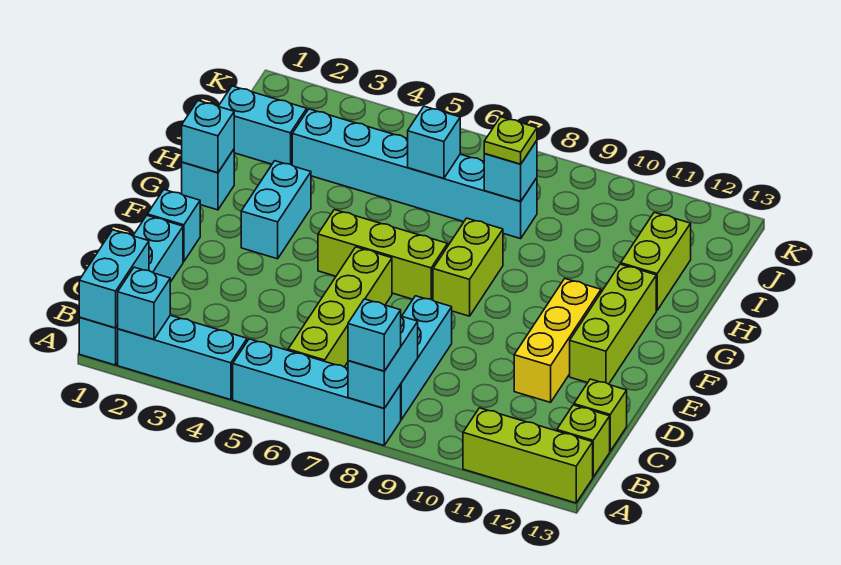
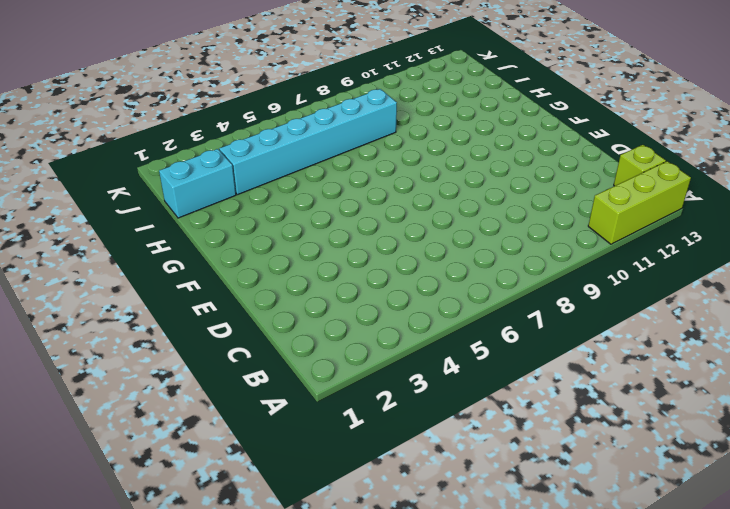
none -> cyan brick A1:D1 level 1
none -> cyan brick A2:A4 level 1
none -> cyan brick A5:A8 level 1

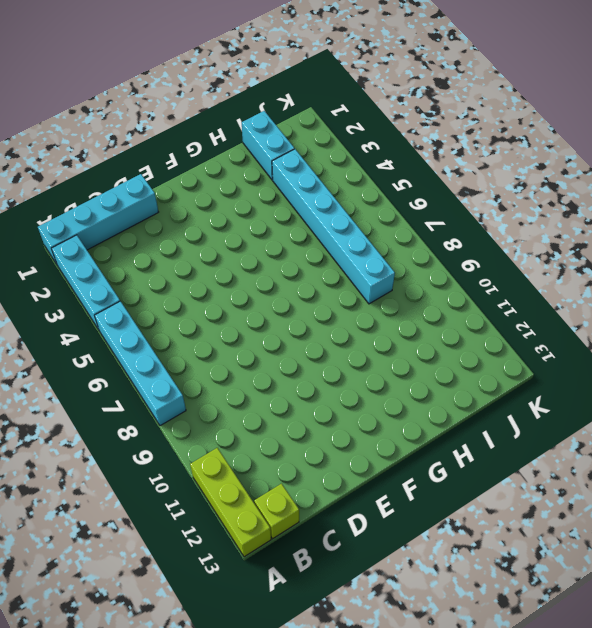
none -> lime brick B6:E6 level 1
none -> cyan brick B8:D8 level 1
none -> lime brick C13 level 1

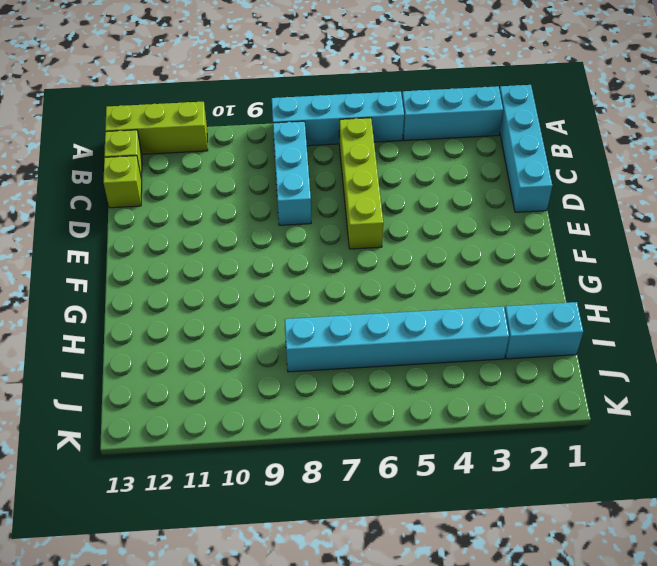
none -> yellow brick D11:F11 level 1
none -> cyan brick E1 level 1
none -> lime brick E12:G12 level 1

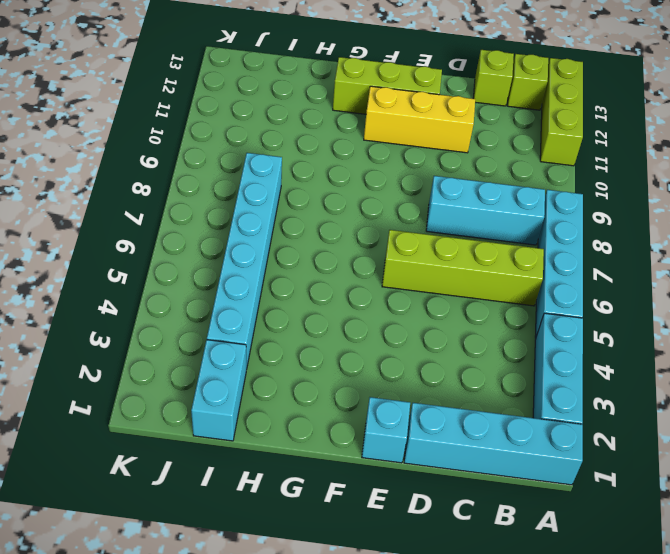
none -> cyan brick F3:G3 level 1
none -> lime brick F5:F7 level 1
none -> lime brick F8:G8 level 1

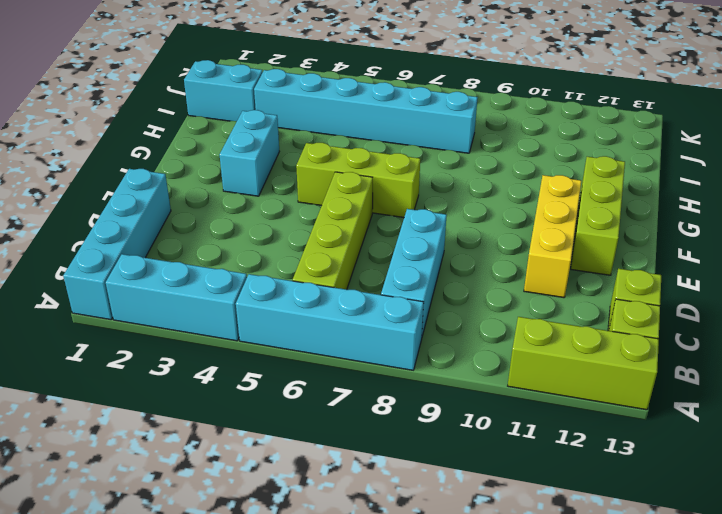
none -> cyan brick E1 level 1
none -> lime brick F8:G8 level 1
none -> cyan brick G1 level 1

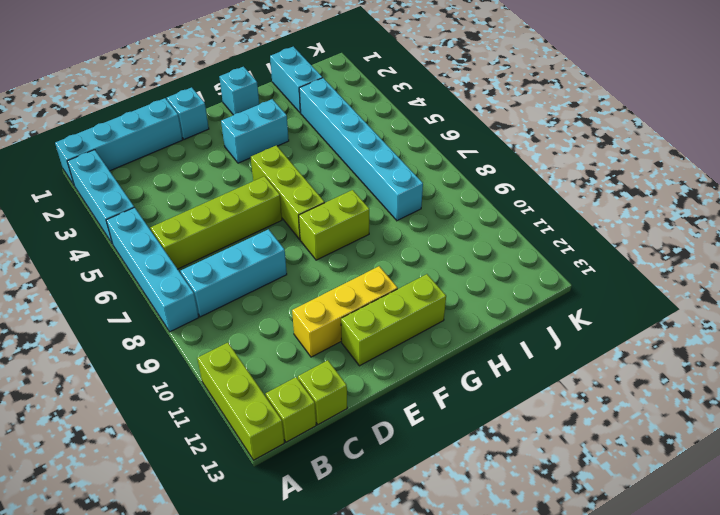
none -> lime brick H12:I12 level 1
none -> cyan brick A1:B1 level 2
none -> cyan brick A2 level 2

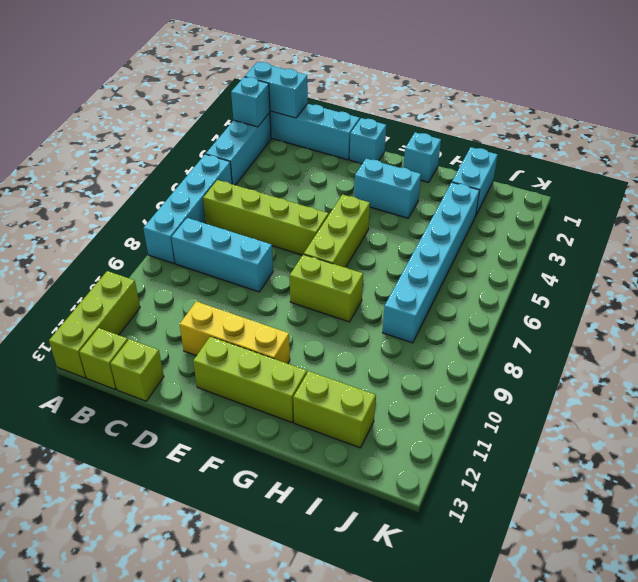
none -> cyan brick A8:B8 level 2
none -> cyan brick G1 level 2
none -> cyan brick I6 level 2

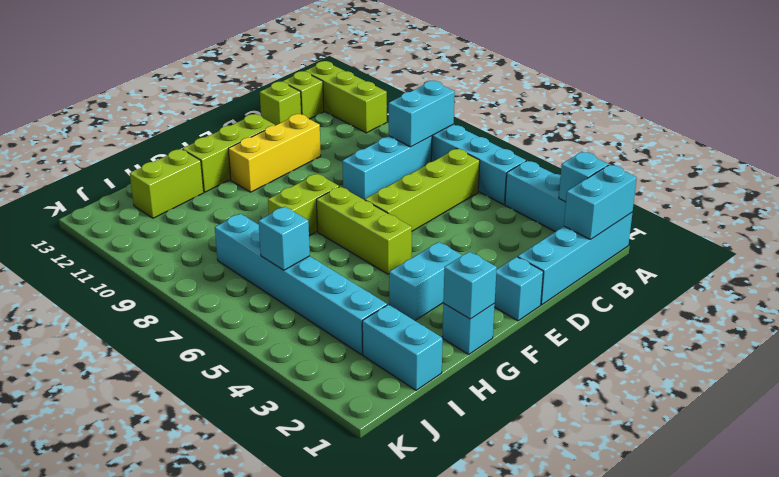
none -> cyan brick I8 level 2
none -> cyan brick A8 level 3
none -> lime plate I8 level 3

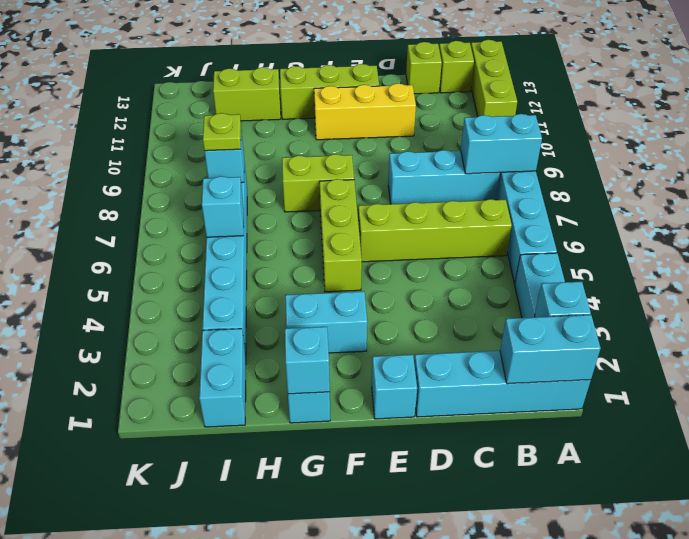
none -> cyan brick A8 level 3

